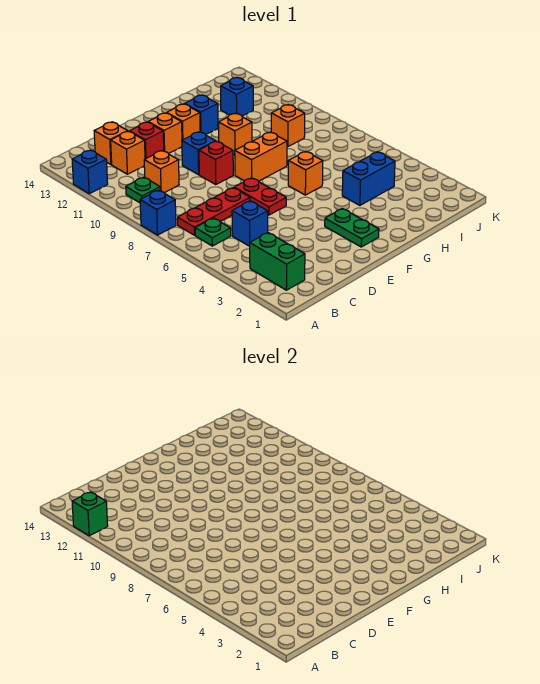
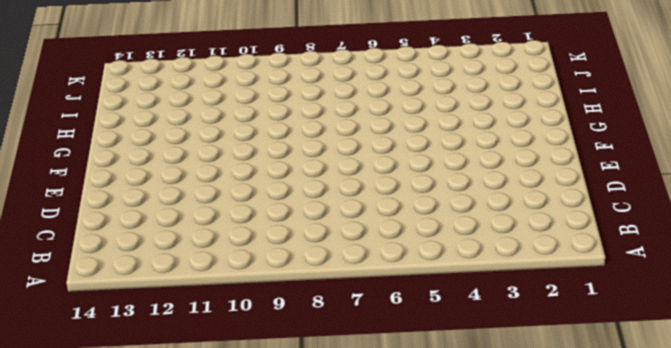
none -> blue brick A8 level 1
none -> blue brick A12 level 1
none -> green brick B2:B3 level 1

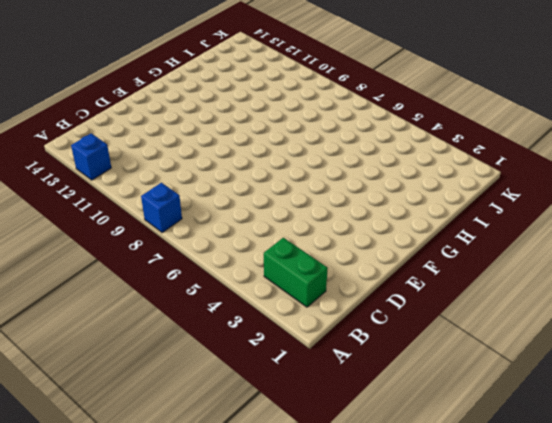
none -> green plate B6 level 1
none -> red plate B7:D7 level 1
none -> green plate B10 level 1

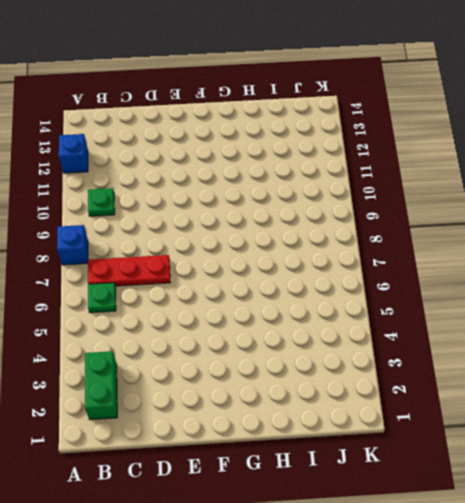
none -> blue brick C5 level 1
none -> orange brick C10 level 1
none -> orange brick C12 level 1

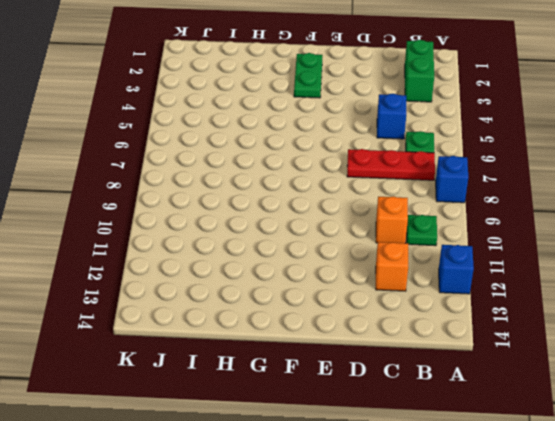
none -> orange brick C13 level 1
none -> red brick D12 level 1
none -> red plate E6:E7 level 1

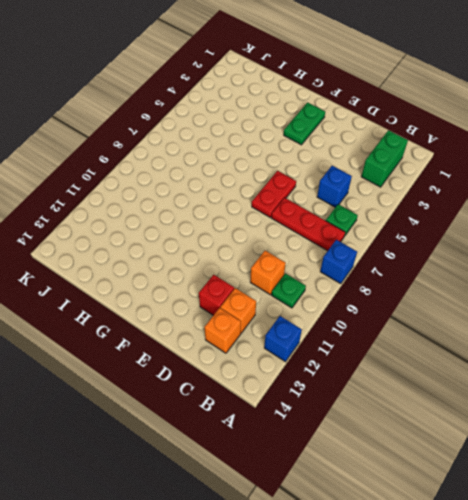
none -> red brick E9 level 1
none -> blue brick E10 level 1
none -> orange brick E12 level 1

